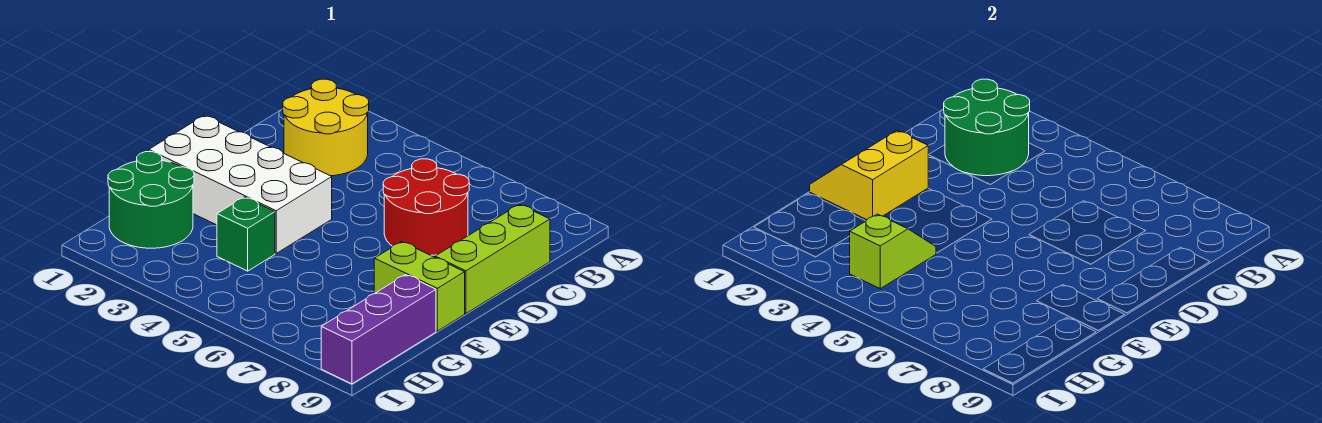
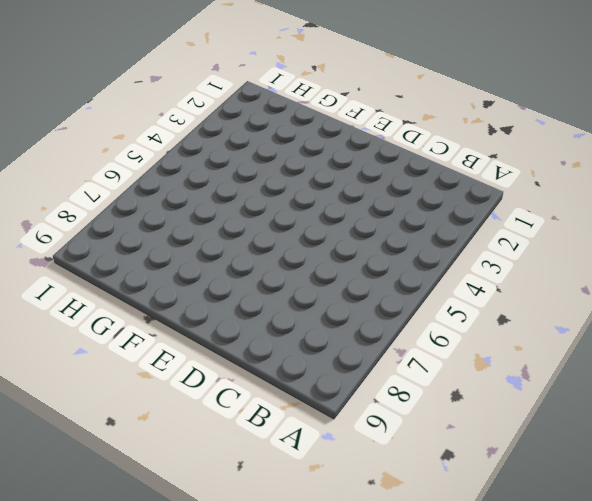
none -> yellow round brick B2:C3 level 1
none -> red round brick C6:D7 level 1

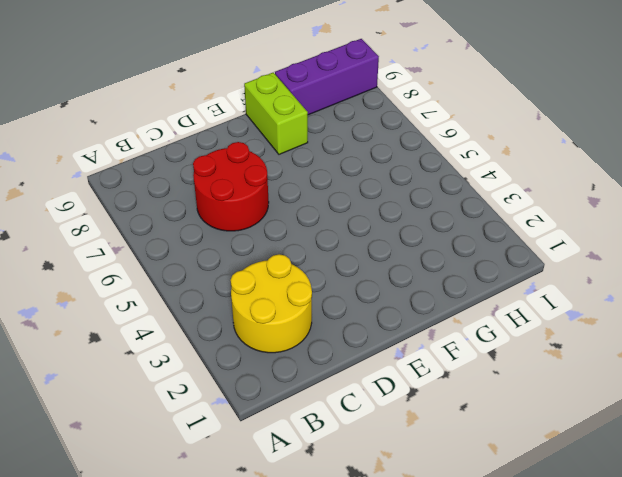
none -> lime brick C9:E9 level 1
none -> white brick E1:F4 level 1

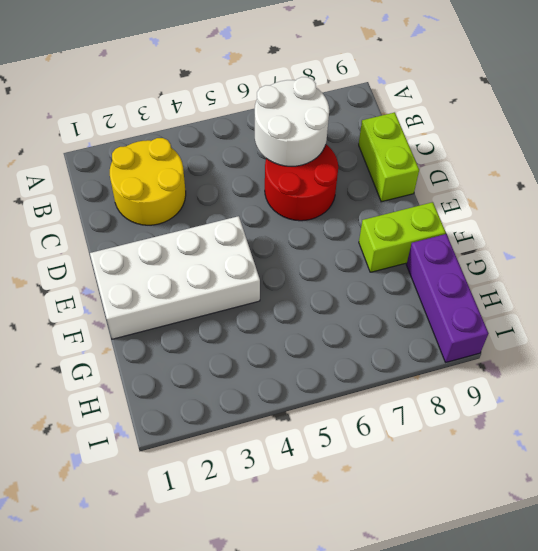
white round brick B6:C7 level 2 -> none
lime brick C9:D9 level 1 -> lime brick C9:E9 level 1
none -> green round brick G1:H2 level 1
none -> green brick G4 level 1

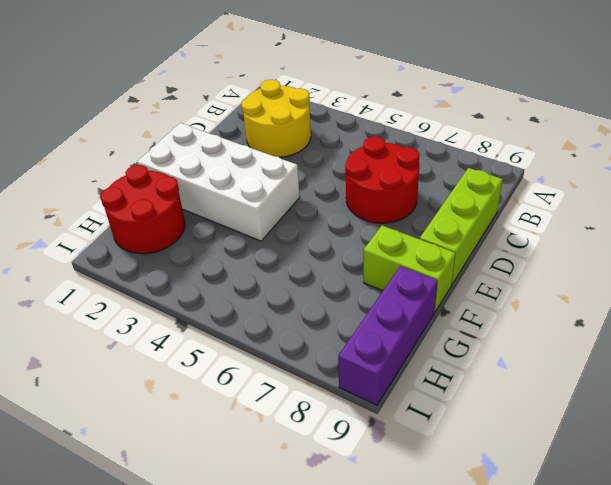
red round brick G1:H2 level 1 -> green round brick G1:H2 level 1
none -> green brick G4 level 1
none -> green round brick B2:C3 level 2

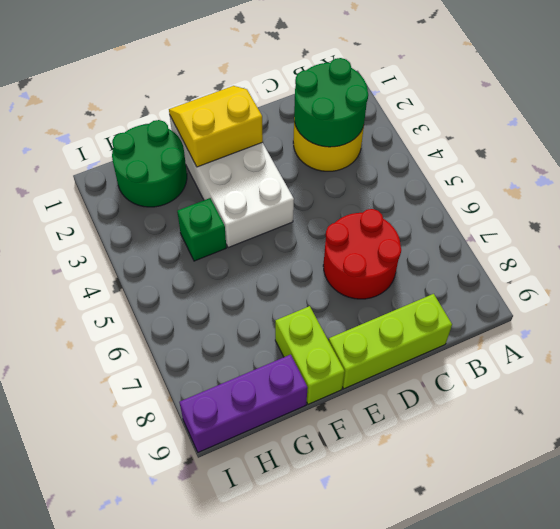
none -> lime slope G4:H4 level 2 top H

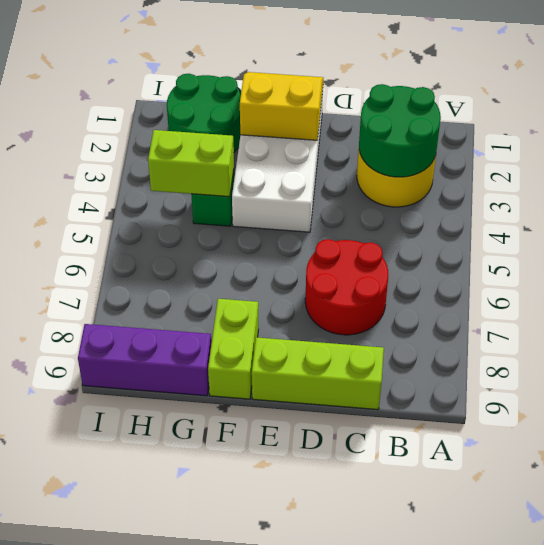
lime brick G4:H4 level 2 -> lime slope G4:H4 level 2 top H

